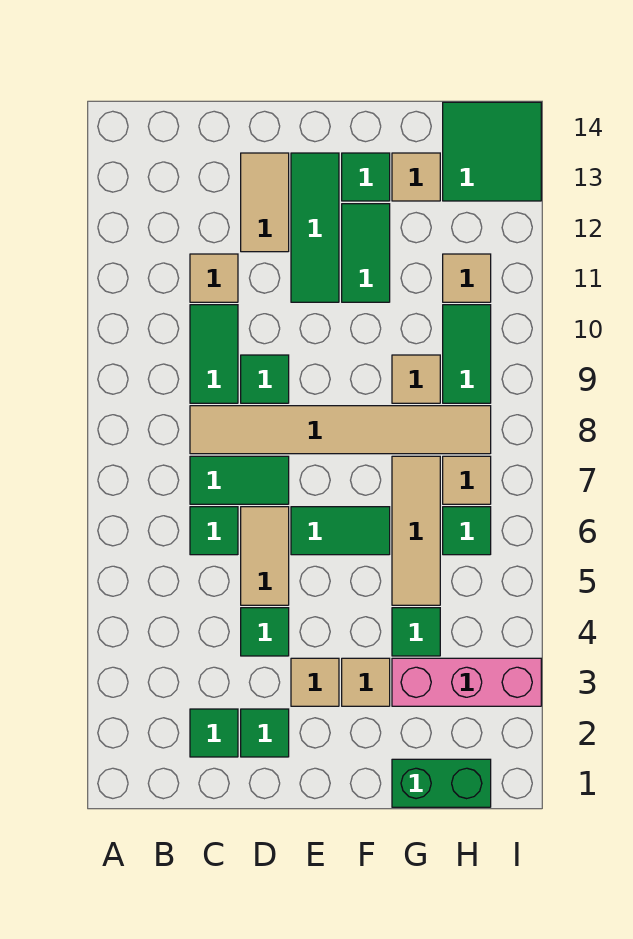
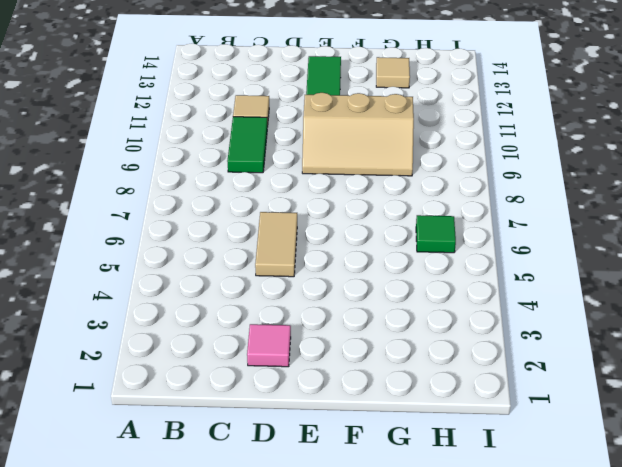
pink tile D2 level 1 -> green tile D2 level 1
tan slope E9:G10 level 1 top 10 -> tan tile G9 level 1
none -> green tile C2 level 1
none -> green tile C6 level 1
none -> green tile C7:D7 level 1

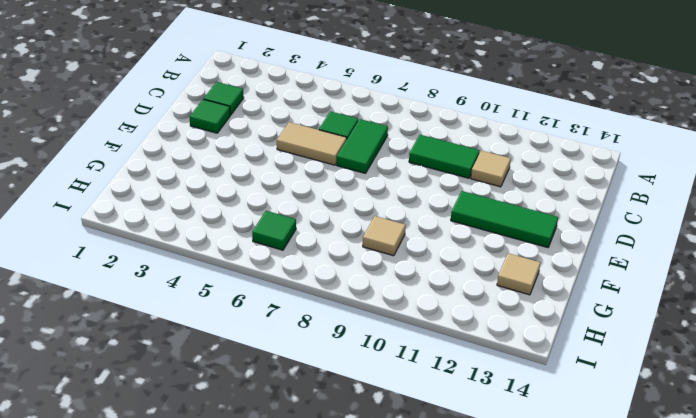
none -> tan tile C8:H8 level 1
none -> green tile D4 level 1
none -> green tile D9 level 1

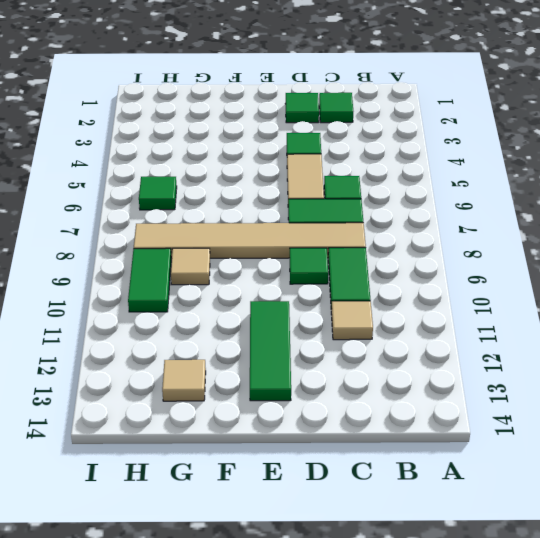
none -> tan tile D12:D13 level 1
none -> tan tile E3 level 1
none -> green tile E6:F6 level 1

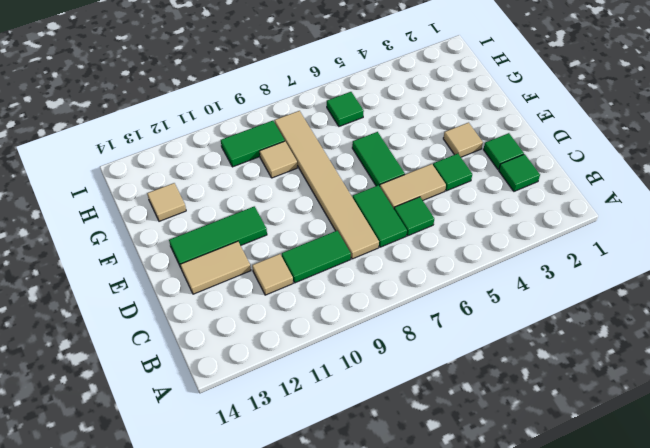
none -> green tile D9 level 1
none -> tan tile F3 level 1
none -> green tile F11:F12 level 1

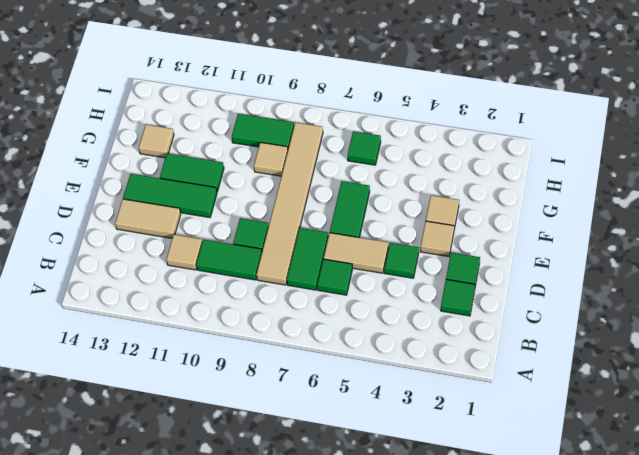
none -> green tile F13 level 1
none -> green brick G1:H1 level 1
none -> pink brick G3:I3 level 1

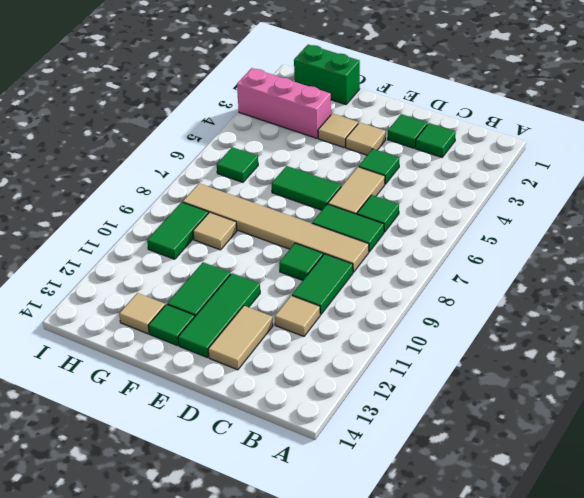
none -> green tile G4 level 1
none -> tan tile G5:G7 level 1
none -> tan tile H7 level 1

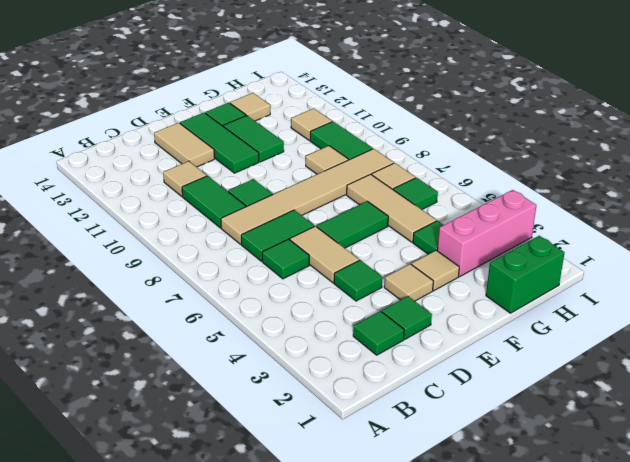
none -> green tile H13:I14 level 1

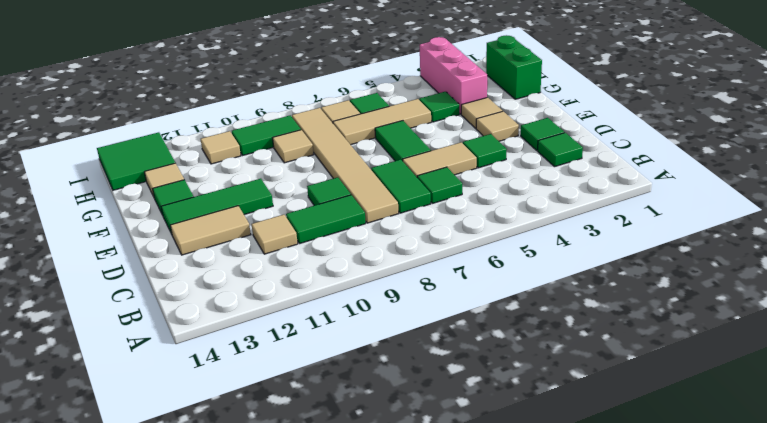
none -> green tile F11:F12 level 1

